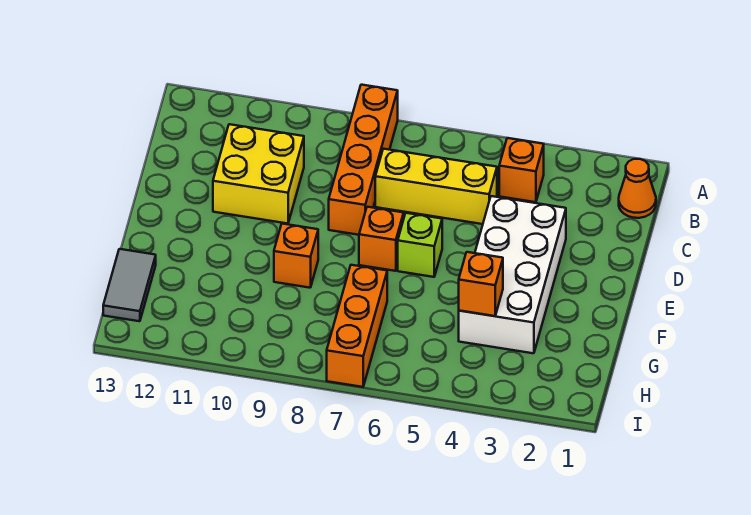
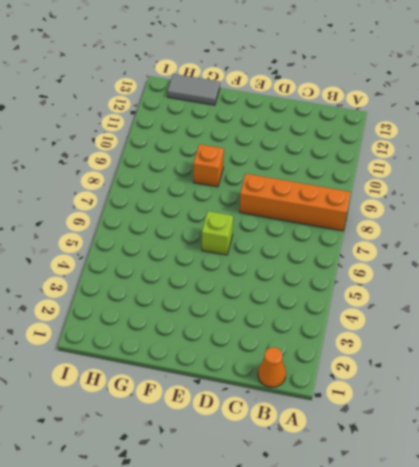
none -> orange brick B4 level 1
none -> yellow brick C5:C7 level 1
none -> yellow brick C10:D11 level 1

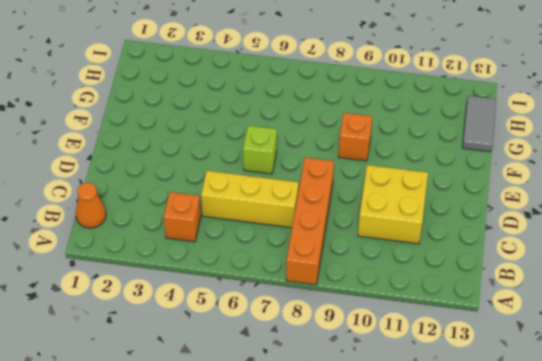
none -> white brick D3:G4 level 1
none -> orange brick E7 level 1
none -> orange brick G7:I7 level 1

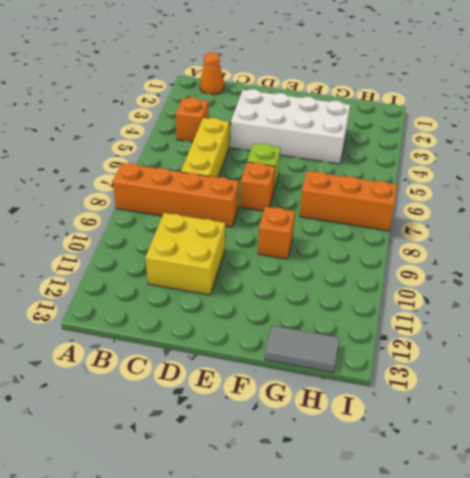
none -> orange brick G4 level 2

